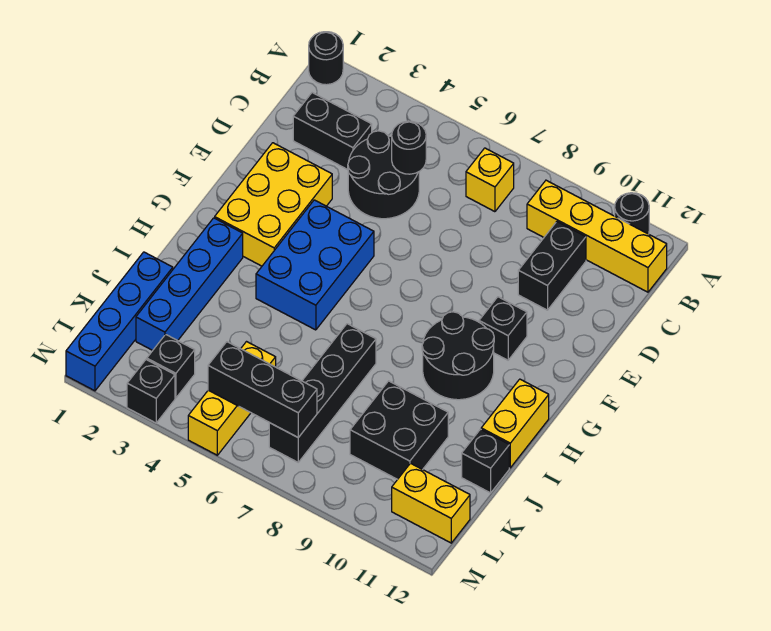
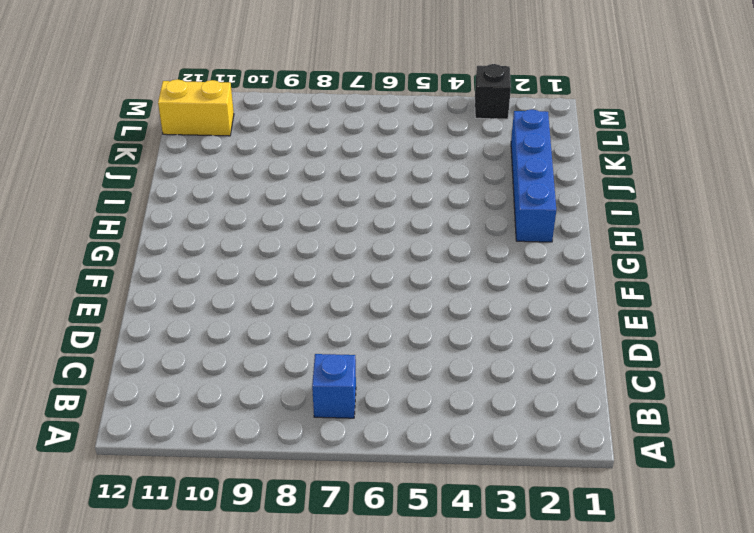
blue brick B7 level 1 -> yellow brick B7 level 1
none -> black round brick A1 level 1
none -> black round brick A11 level 1
none -> yellow brick B9:B12 level 1

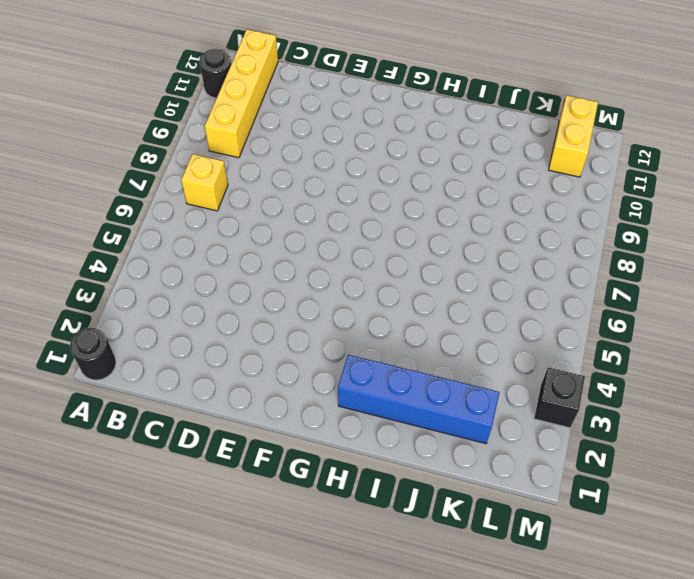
none -> black brick C2:C3 level 1
none -> black round brick C4:D5 level 1
none -> black brick C10:D10 level 1

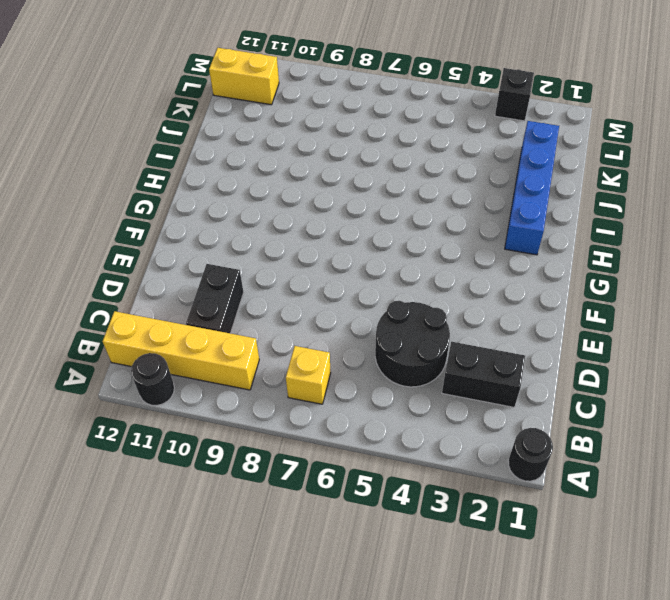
none -> yellow brick E2:G3 level 1
none -> blue brick F4:H5 level 1
none -> black brick F10 level 1

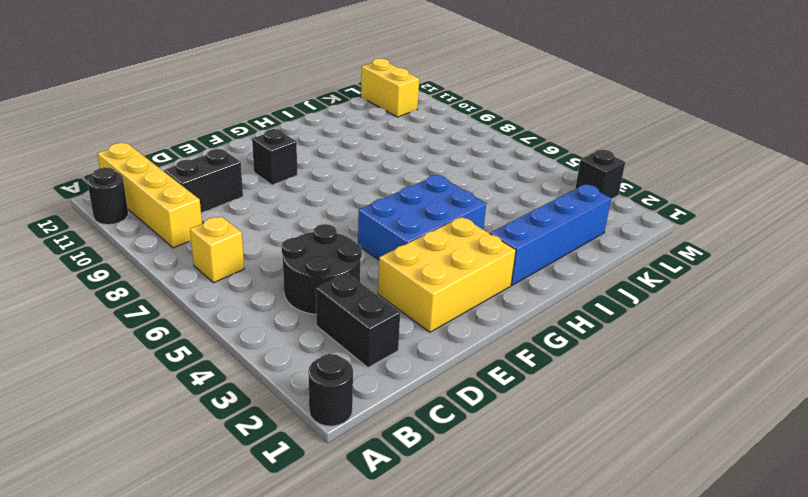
none -> black round brick G9:H10 level 1
none -> yellow brick H12:I12 level 1
none -> black brick I7:L7 level 1

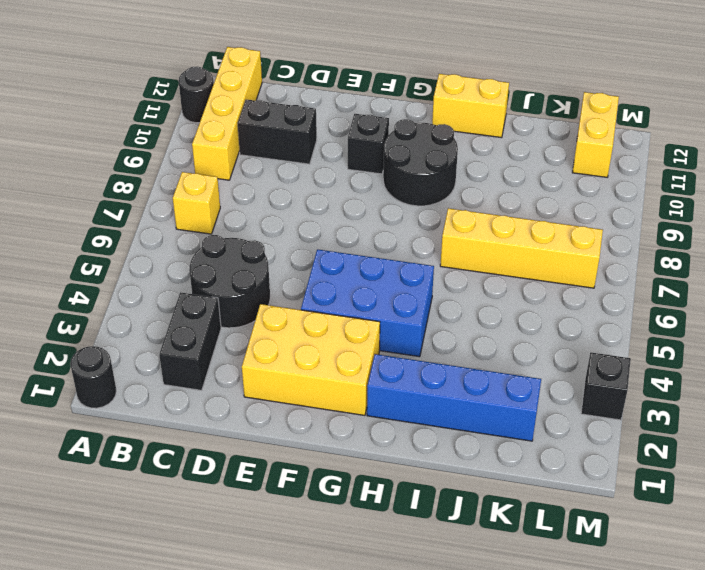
yellow brick I7:L7 level 1 -> black brick I7:L7 level 1
none -> blue brick J1:M1 level 1
none -> black brick J9:K10 level 1
none -> black brick J12 level 1

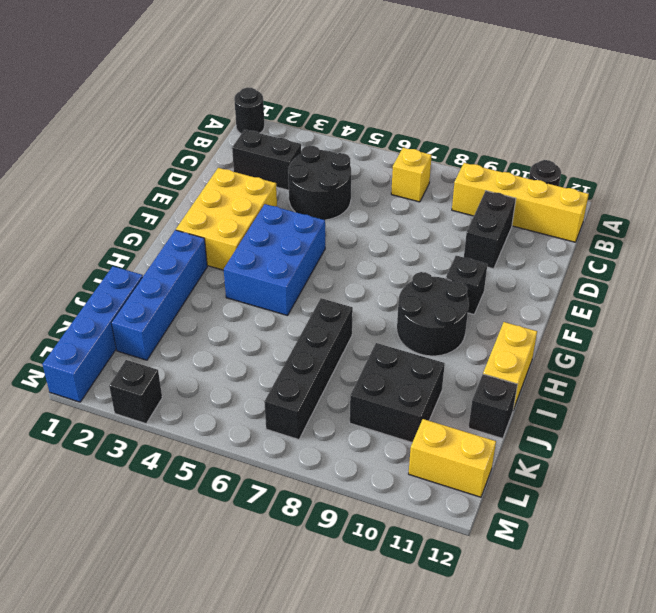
none -> yellow brick K5:M5 level 1
none -> black brick L3 level 1
none -> black round brick C5 level 2

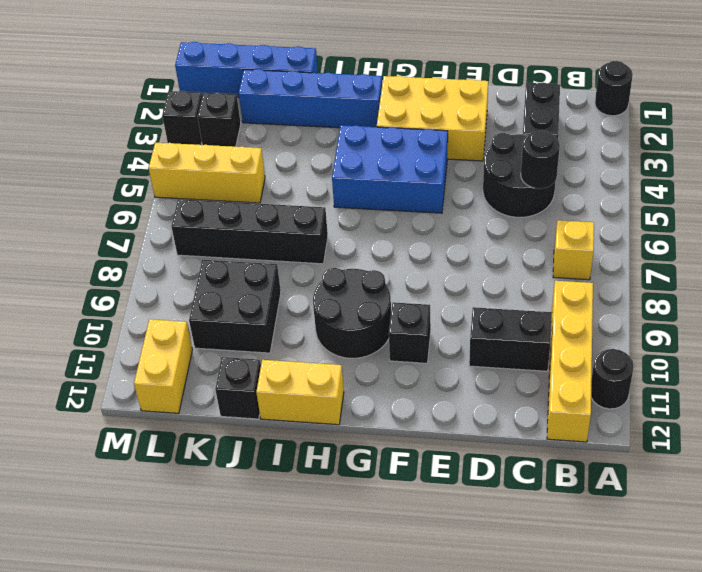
none -> black brick L5:L7 level 2

